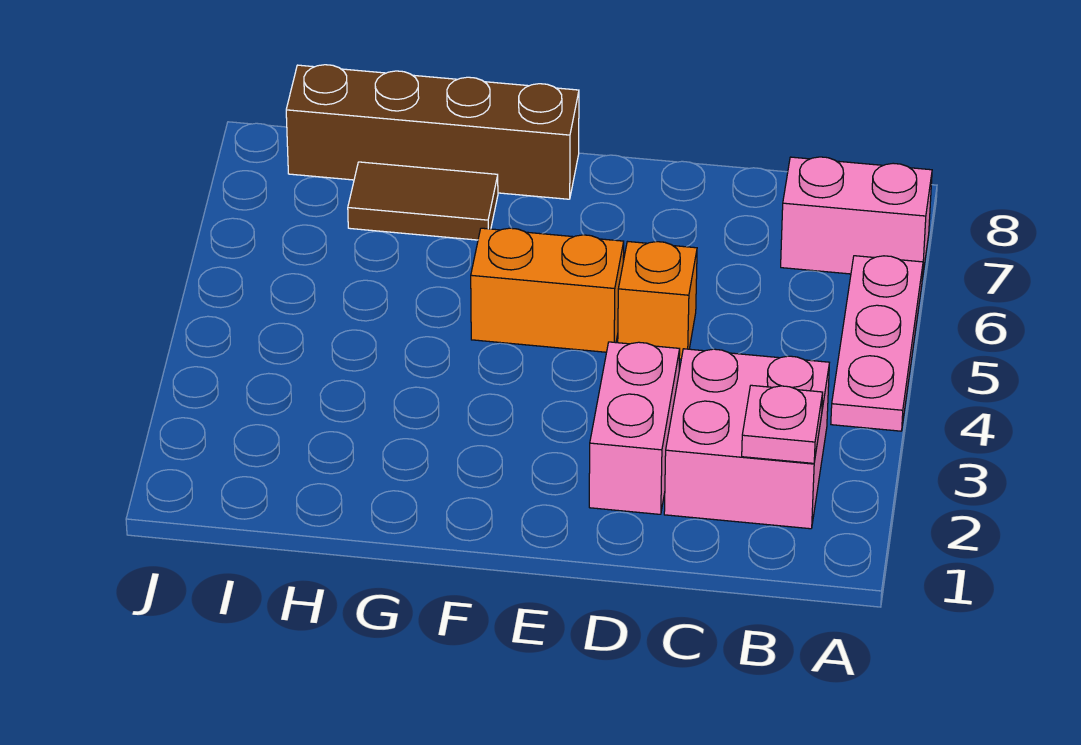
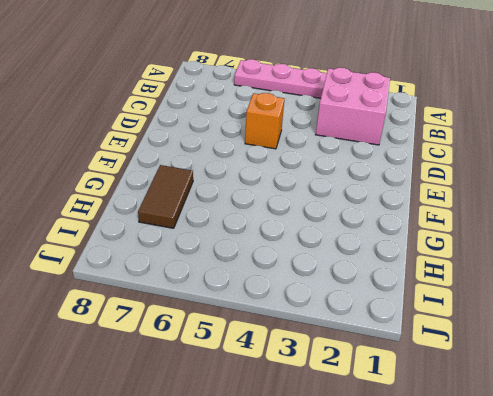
none -> pink brick A7:B7 level 1
none -> pink brick D2:D3 level 1

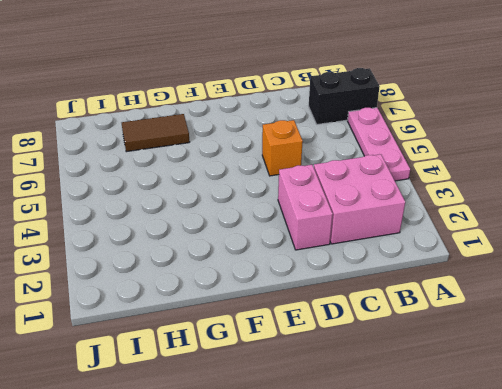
black brick A7:B7 level 1 -> pink brick A7:B7 level 1
none -> orange brick E5:F5 level 1
none -> brown brick F8:I8 level 1

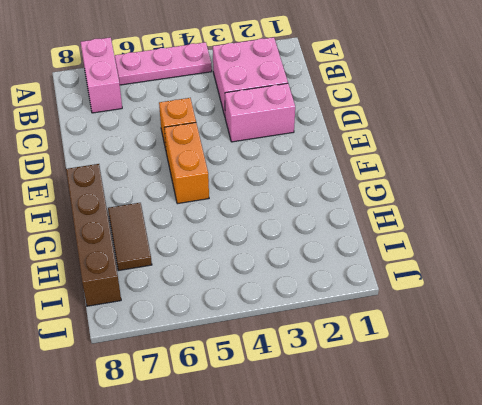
none -> pink plate B2 level 2

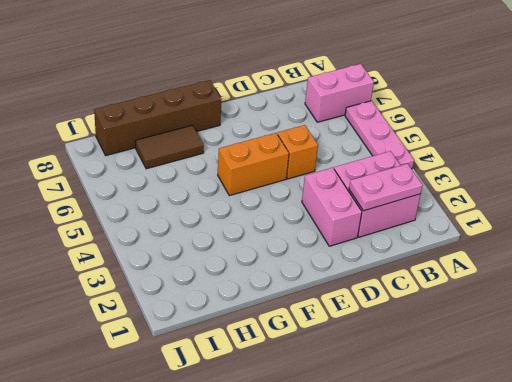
pink plate B2:C2 level 2 -> pink plate B2 level 2

